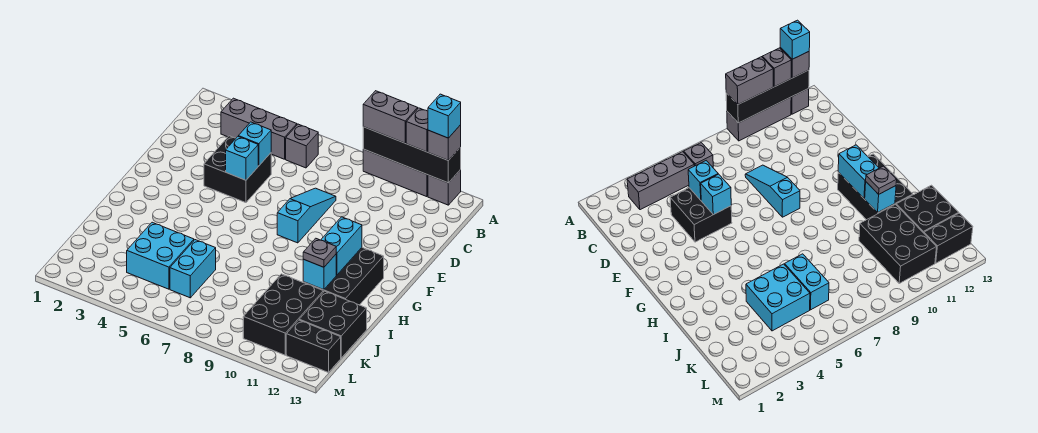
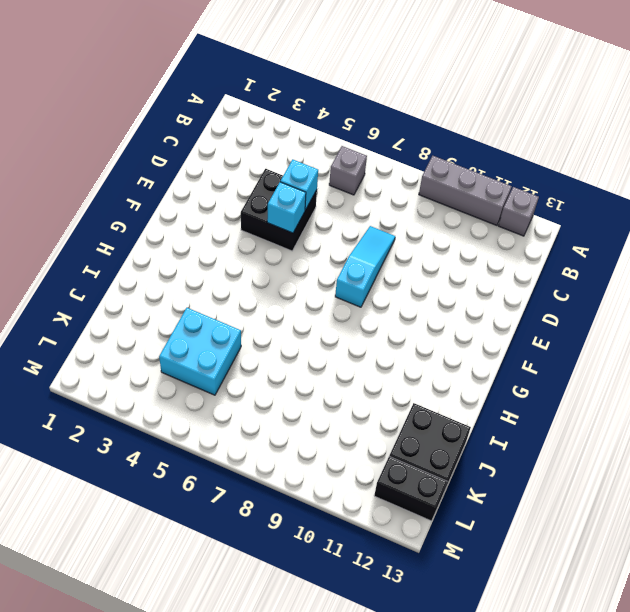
none -> grey brick B3:B5 level 1
none -> black brick G11:I12 level 1
none -> cyan brick J6:K6 level 1

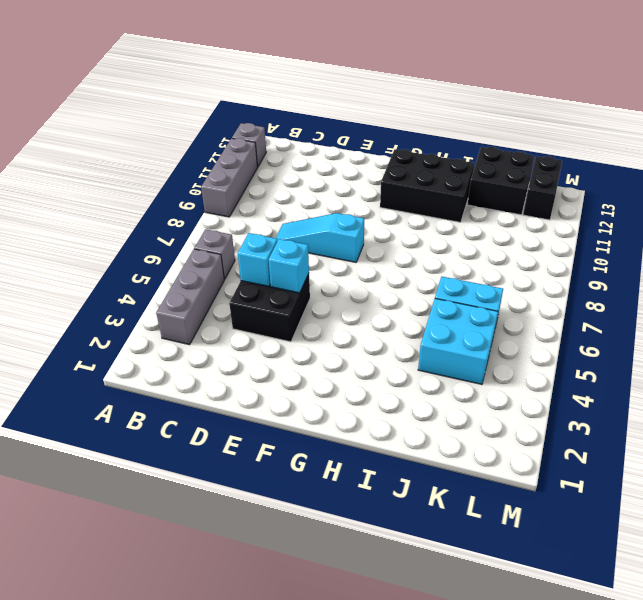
none -> black brick J10:L11 level 1
none -> black brick A9:A12 level 2
none -> cyan brick G11:H11 level 2

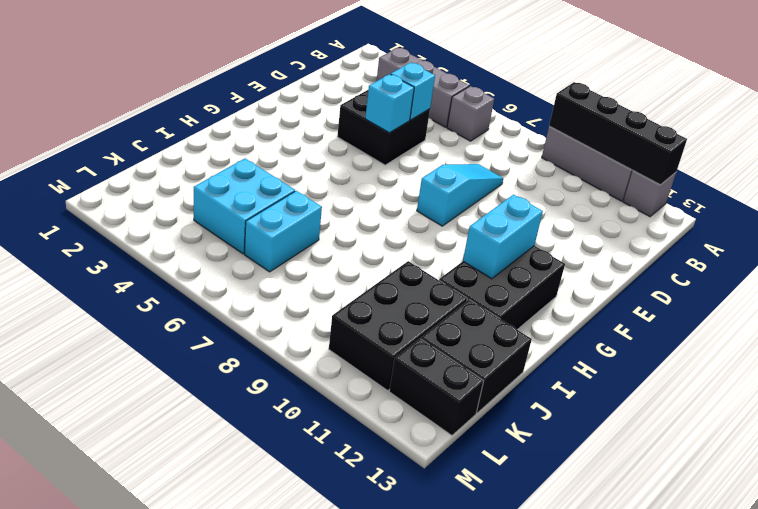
none -> cyan brick I11 level 2
none -> grey brick A9:A10 level 3
none -> grey brick A11 level 3

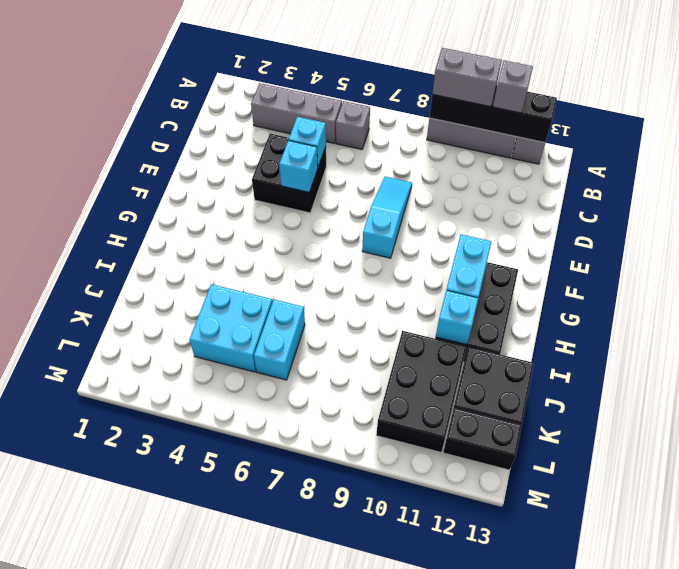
none -> grey brick A12 level 3
none -> grey plate I11 level 3
none -> cyan brick A12 level 4

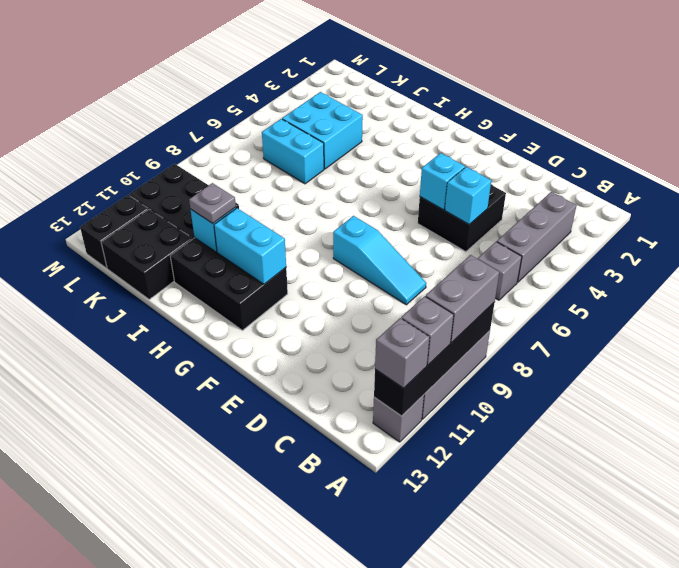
none -> cyan brick A12 level 4

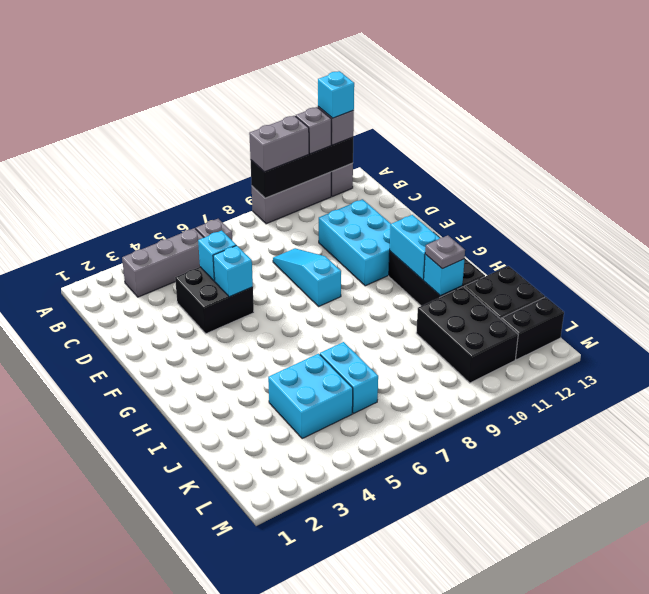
cyan brick D10:F11 level 1 -> none

